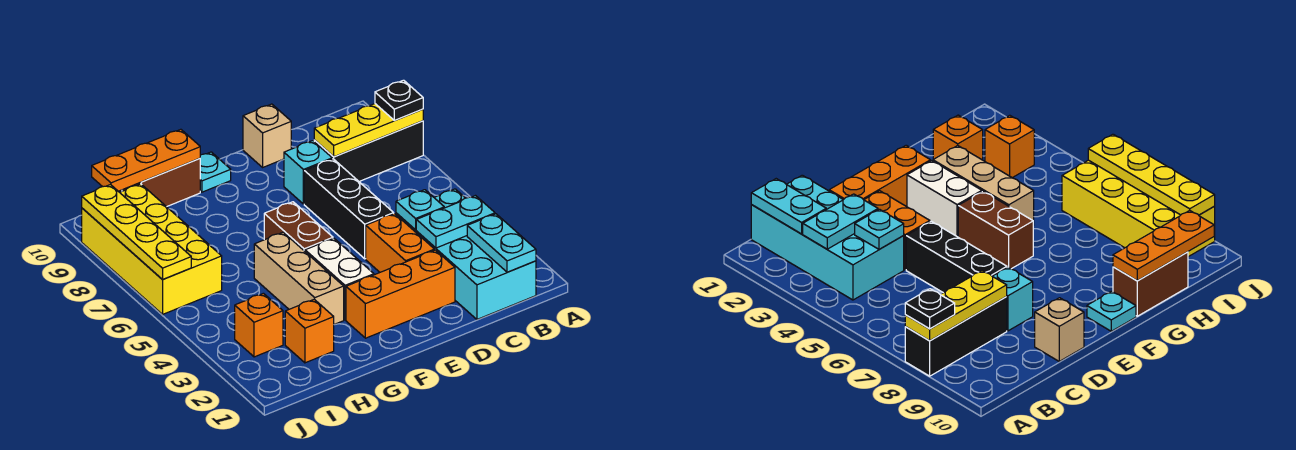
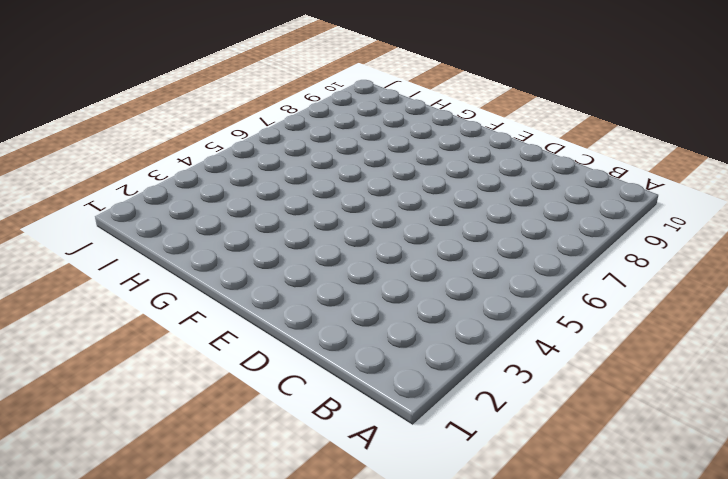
none -> black brick A8:C8 level 1
none -> cyan brick B1:C4 level 1
none -> orange brick D2:F2 level 1

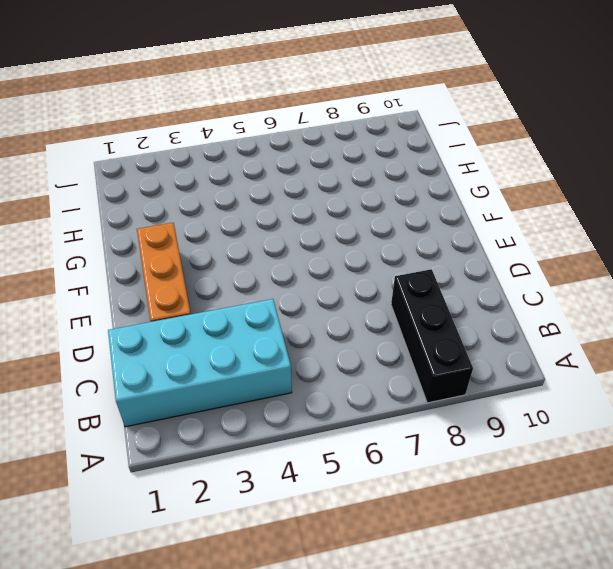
none -> orange brick D3:D4 level 1
none -> black brick D5:D7 level 1
none -> cyan brick D8 level 1

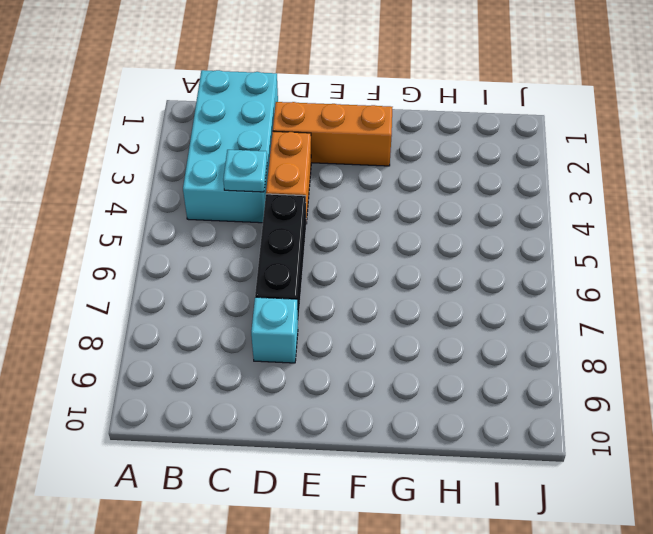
none -> black brick A8:C8 level 1
none -> tan brick D10 level 1
none -> white brick F3:F4 level 1

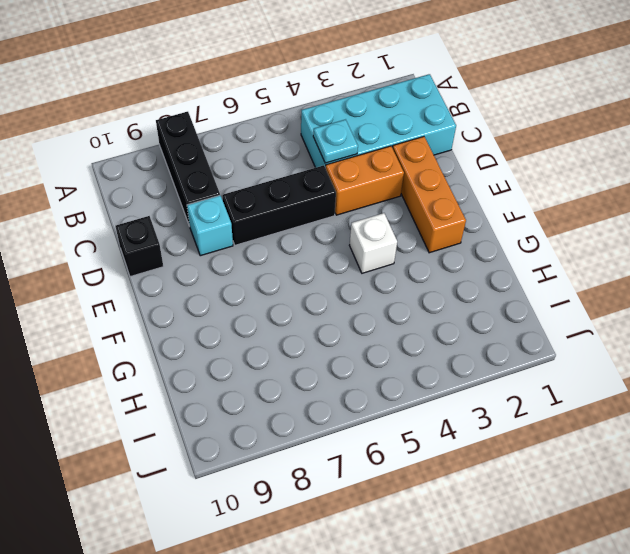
black brick D10 level 1 -> tan brick D10 level 1
white brick F4 level 1 -> white brick F3:F4 level 1
none -> brown brick F5:F6 level 1
none -> cyan plate F10 level 1
none -> tan brick G3:G5 level 1

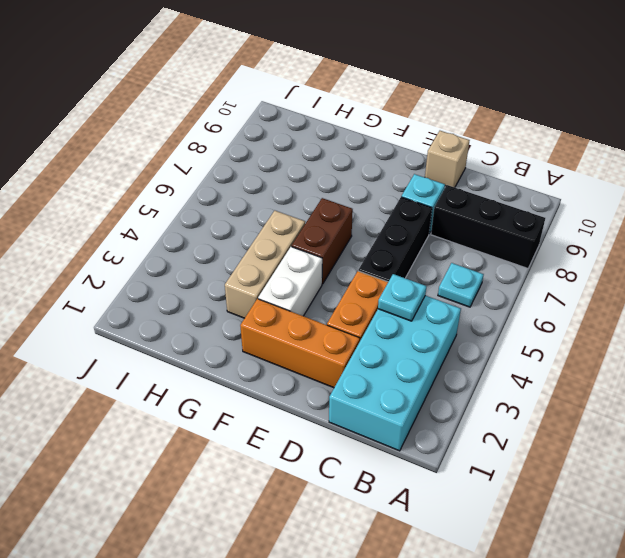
cyan plate B6 level 1 -> cyan plate F10 level 1
none -> brown brick G10:H10 level 1
none -> orange brick H2 level 1
none -> orange brick I3 level 1

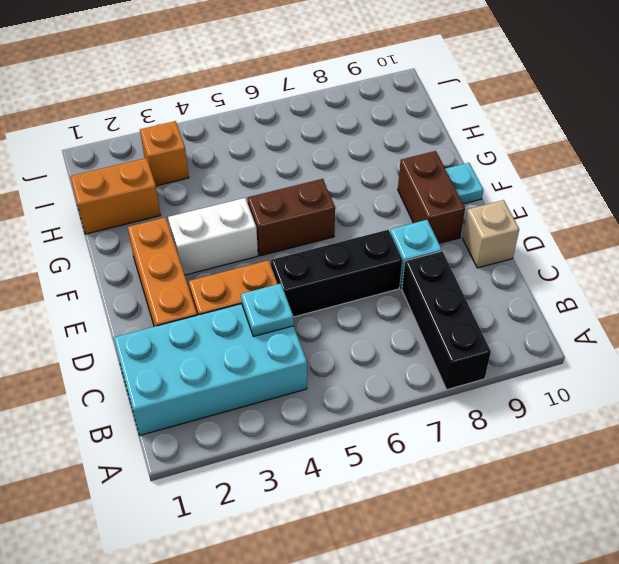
brown brick E9:F9 level 1 -> brown brick G10:H10 level 1
orange brick H1:H2 level 1 -> orange brick H2 level 1
none -> tan brick G3:G5 level 1
none -> yellow brick I6:J9 level 1
none -> yellow plate A8:C8 level 2

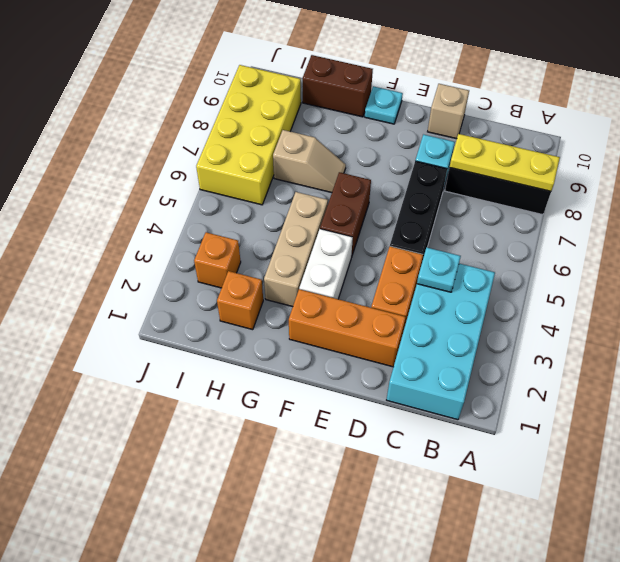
tan slope G7:H7 level 1 top H -> none
none -> cyan plate B1:B2 level 2
none -> cyan plate B3:C3 level 2
none -> orange plate G10:I10 level 2

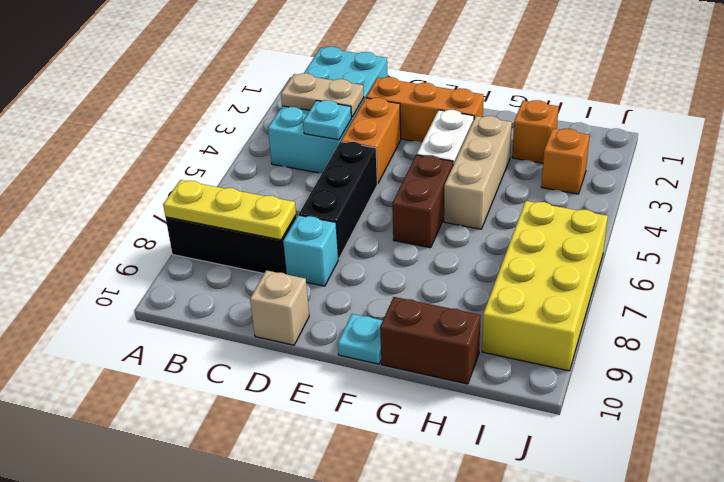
tan plate B3:C3 level 2 -> cyan plate B3:C3 level 2
none -> cyan plate B1:B2 level 2
none -> orange plate G10:I10 level 2
none -> yellow plate J6:J9 level 2

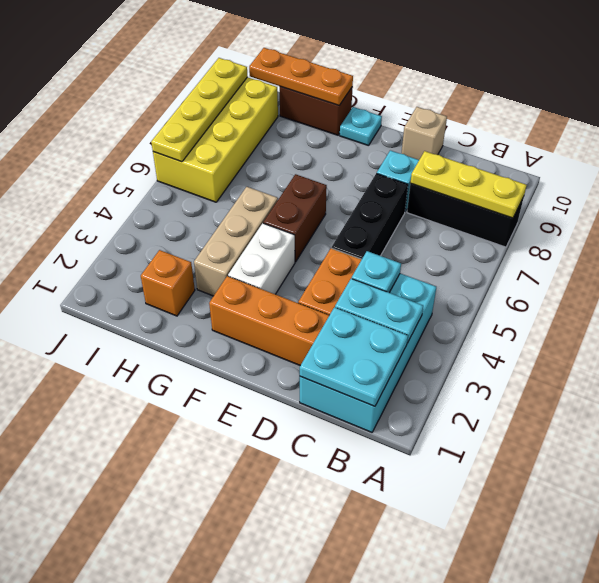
cyan plate B1:C2 level 2 -> cyan plate B1:B2 level 2
none -> orange brick I3 level 1
none -> black plate A8 level 3

